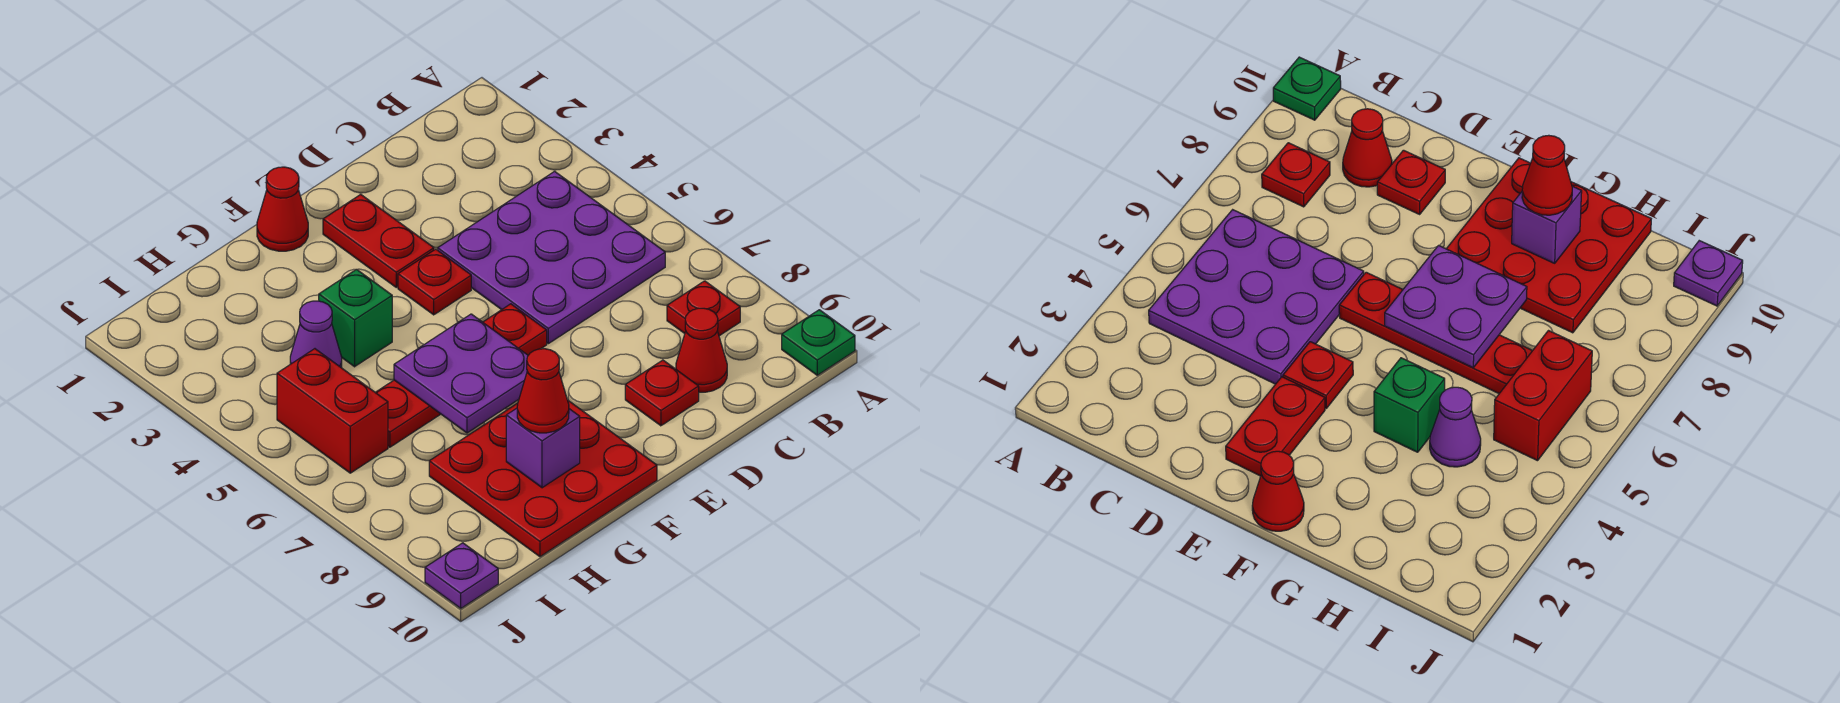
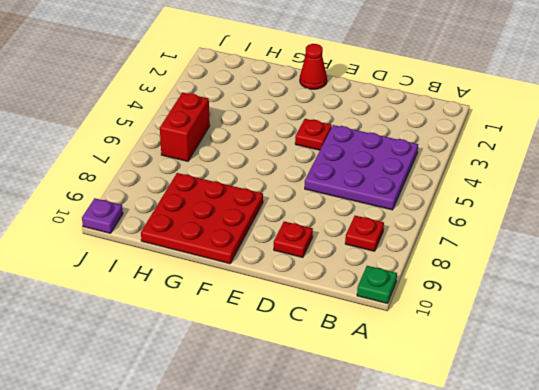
none -> red cone C9 level 1
none -> red plate E2:E3 level 1
none -> red plate E6:H6 level 1

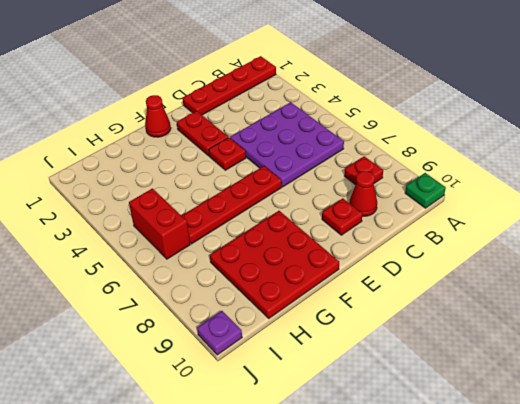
red plate A1:D1 level 1 -> none
none -> green brick G4 level 1
none -> purple cone H4 level 1
none -> purple plate F6:G7 level 2

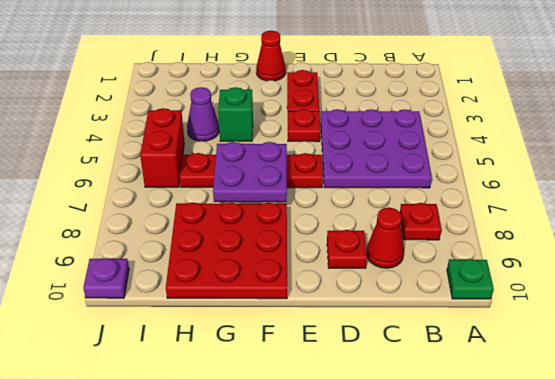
none -> purple brick G9 level 2
none -> red cone G9 level 3

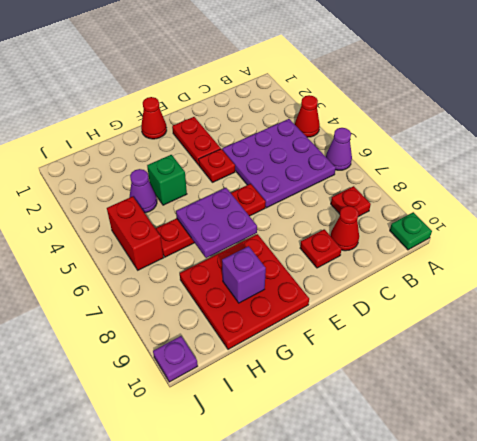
red cone A4 level 1 -> red cone G9 level 3
purple cone A6 level 1 -> none

